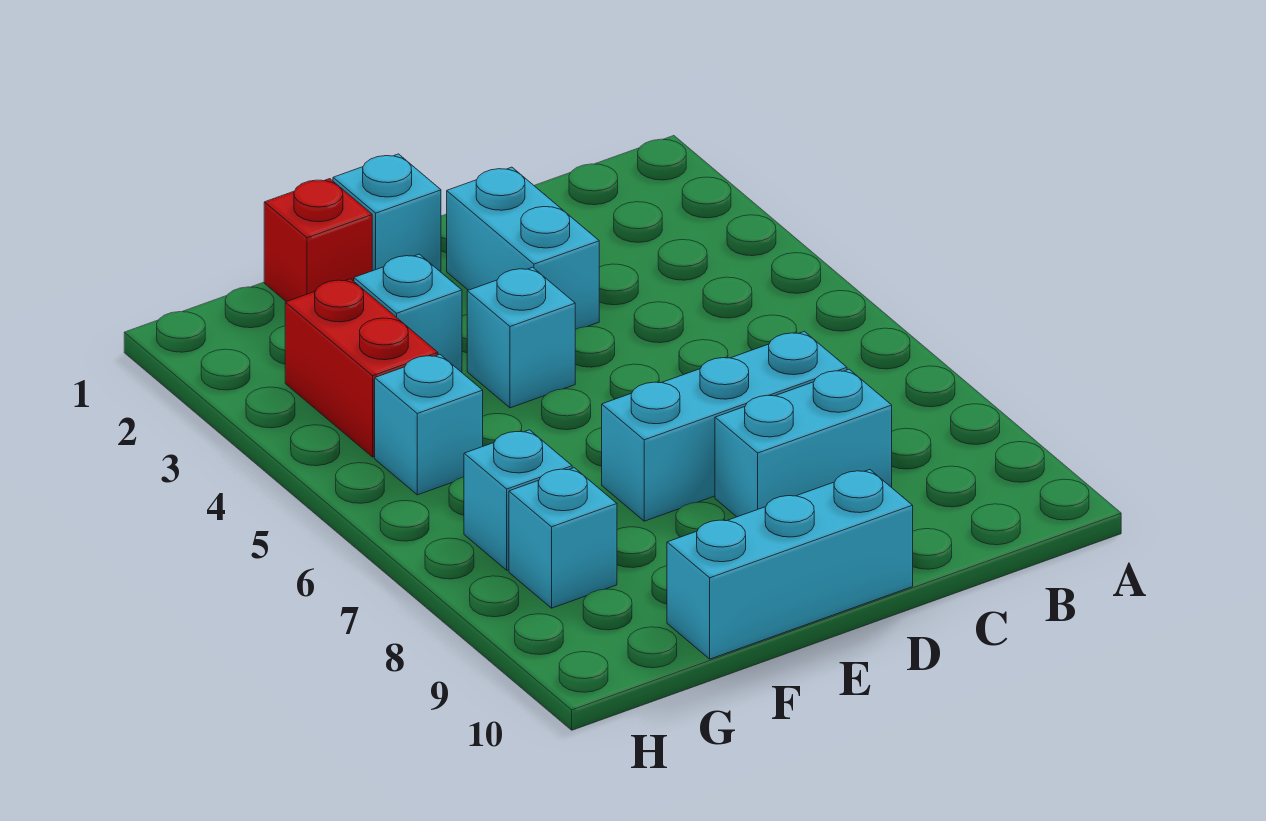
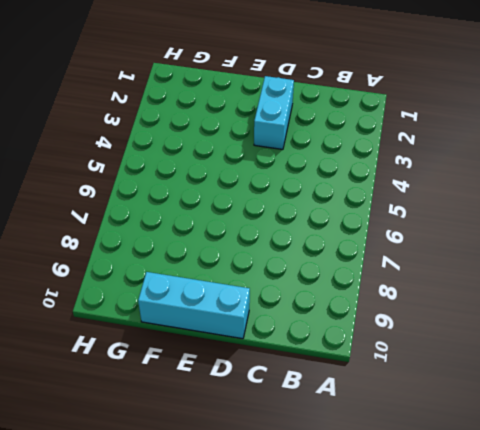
none -> cyan brick C7:E7 level 1
none -> cyan brick C8:D8 level 1
none -> cyan brick E1 level 1

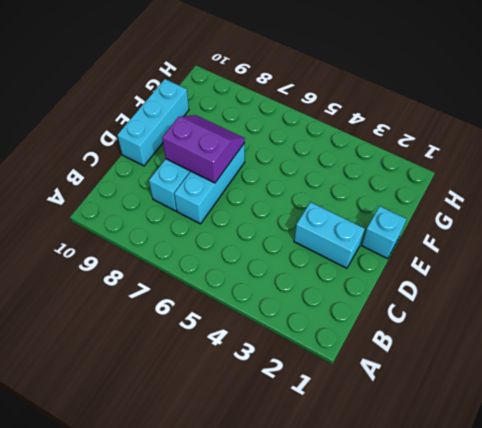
purple slope D7:E8 level 2 top D -> none
none -> cyan brick E4 level 1
none -> red brick F1 level 1
none -> cyan brick F3 level 1

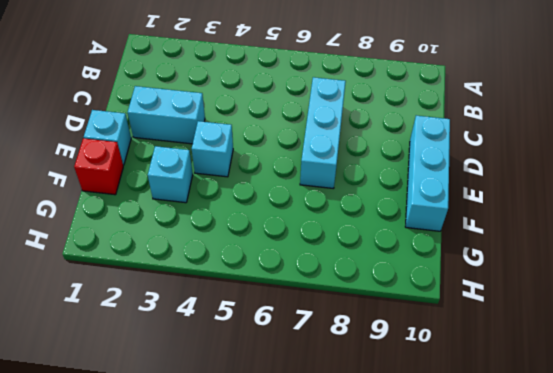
none -> cyan brick C8:D8 level 1
none -> red brick G3:G4 level 1
none -> cyan brick G5 level 1

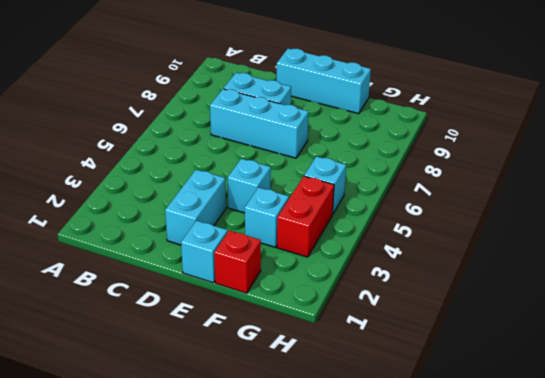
none -> cyan brick G7 level 1
none -> cyan brick G8 level 1

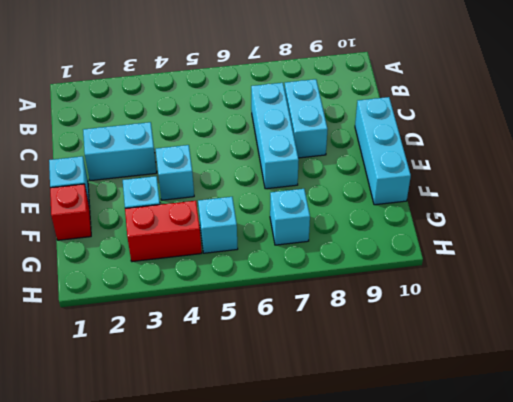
none -> cyan brick G8 level 1

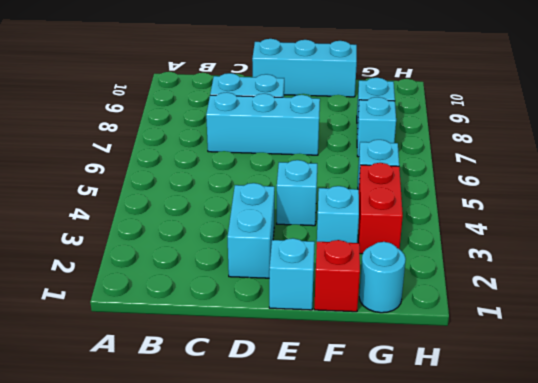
cyan round brick G1 level 1 -> none

